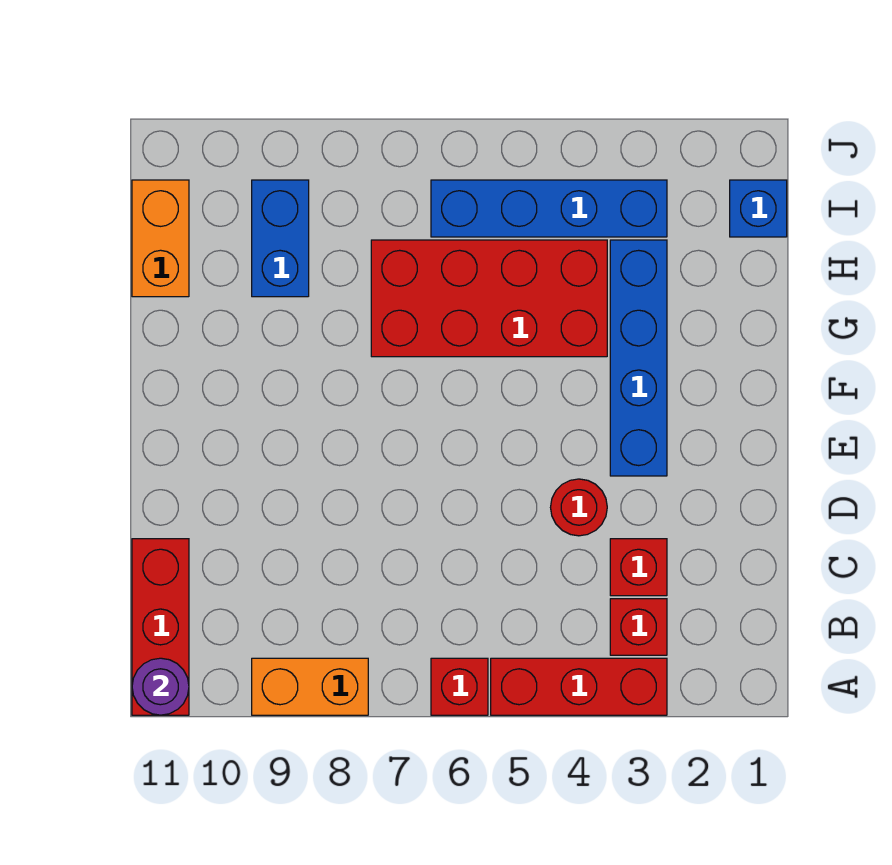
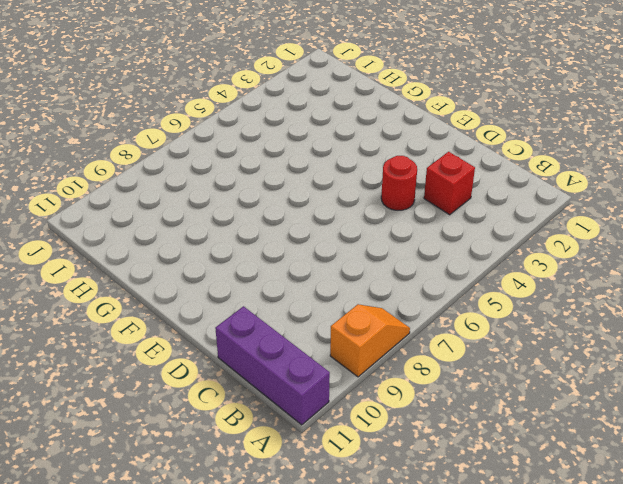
orange slope A8:A9 level 1 top 9 -> orange brick A8:A9 level 1
purple brick A11:C11 level 1 -> red brick A11:C11 level 1
none -> red brick A3:A5 level 1
none -> red brick A6 level 1
none -> red brick B3 level 1

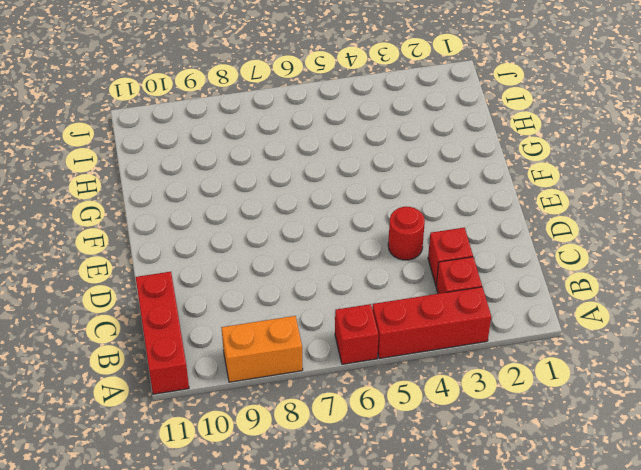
none -> blue brick E3:H3 level 1
none -> red brick G4:H7 level 1
none -> blue brick H9:I9 level 1

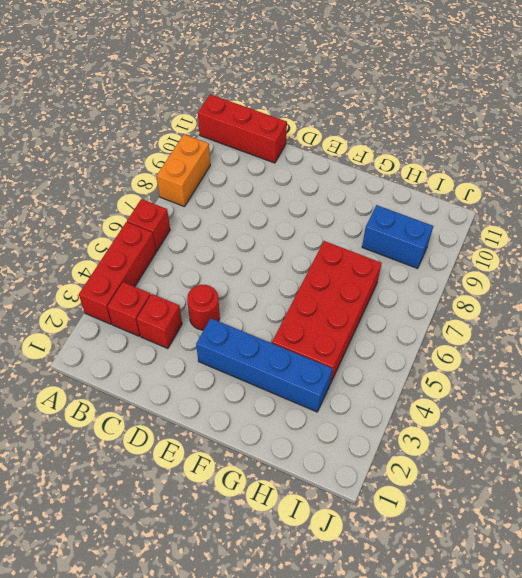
none -> orange brick H11:I11 level 1
none -> blue brick I1 level 1
none -> blue brick I3:I6 level 1

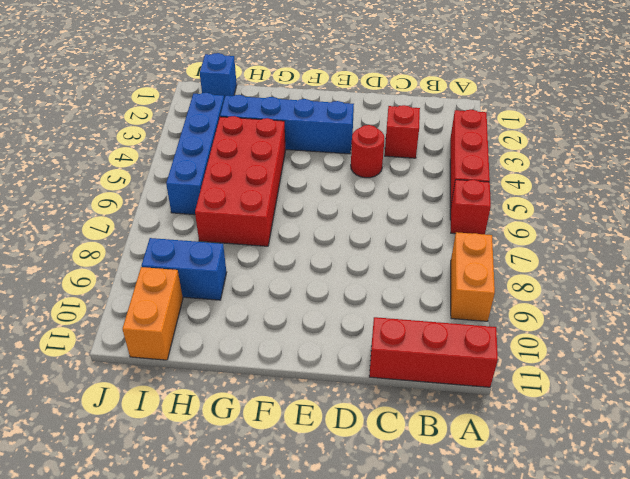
orange brick I10:I11 level 1 -> orange brick H11:I11 level 1
none -> red brick B3 level 1
none -> purple round brick A11 level 2

